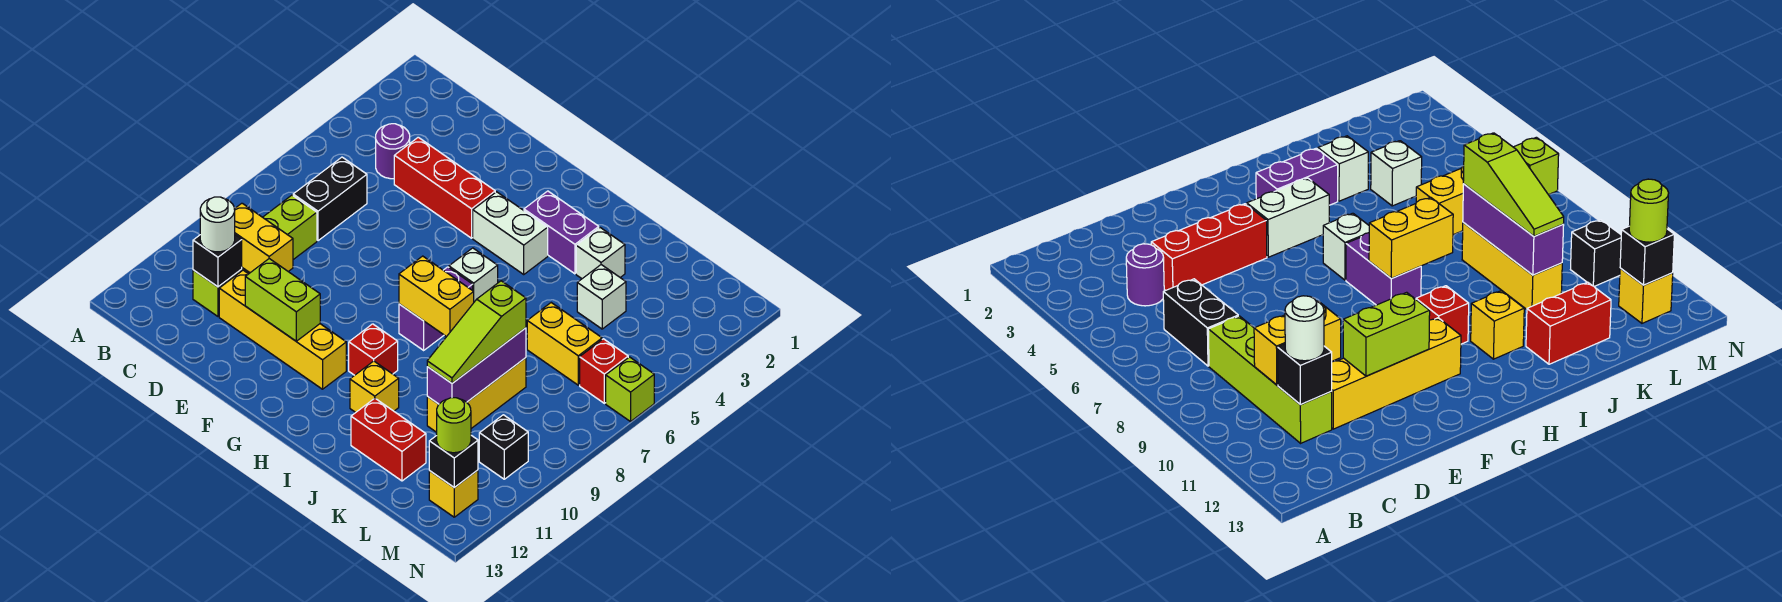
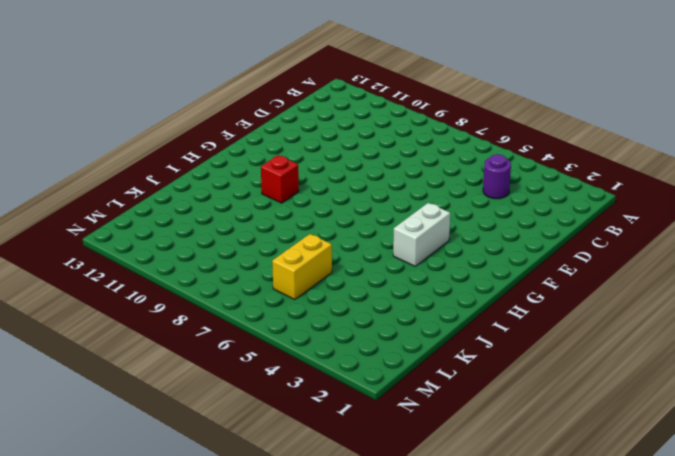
none -> black brick C6:C7 level 1
none -> lime brick C8:C11 level 1
none -> red brick D4:F4 level 1

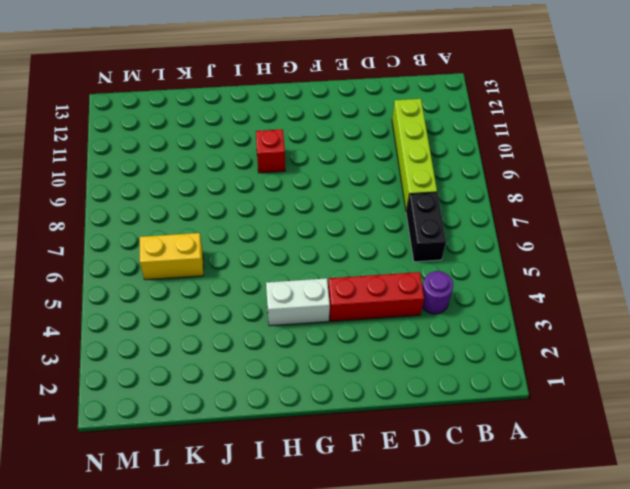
none -> yellow brick D11:G11 level 1
none -> purple brick H3:I3 level 1
none -> white brick H6 level 1

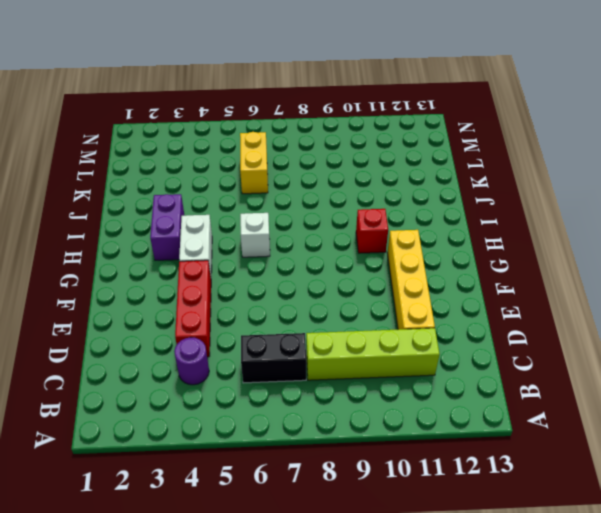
none -> purple brick H7:H8 level 1
none -> yellow brick I11 level 1
none -> white brick J3 level 1

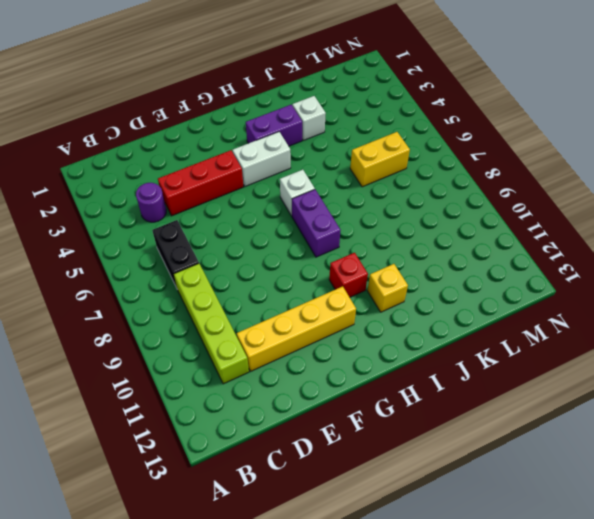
none -> red brick J12:K12 level 1
none -> white brick K4 level 1
none -> yellow brick K8:K10 level 1

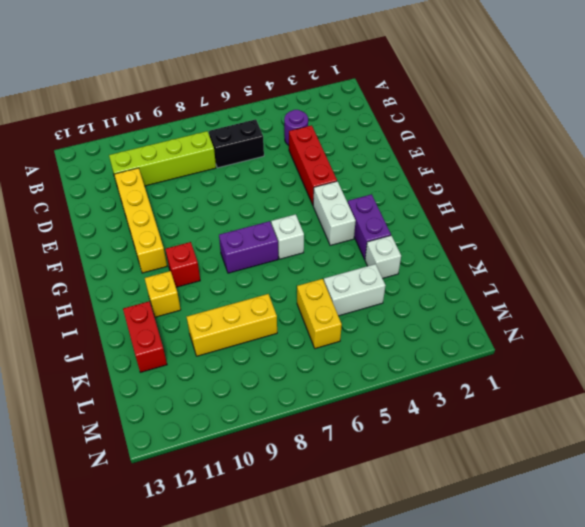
white brick K4:K5 level 1 -> white brick K4 level 1
none -> red brick M6 level 1
none -> black brick M10 level 1
none -> yellow brick M12 level 1

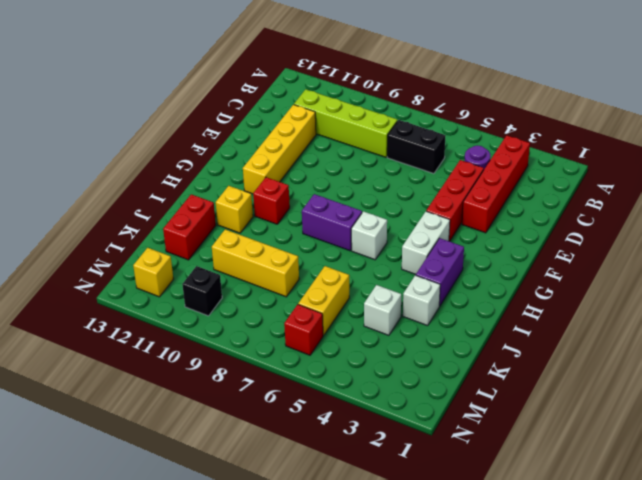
red brick B3:E3 level 1 -> none
none -> lime brick N6 level 1
none -> yellow brick C10:D10 level 2
none -> black brick C11 level 2

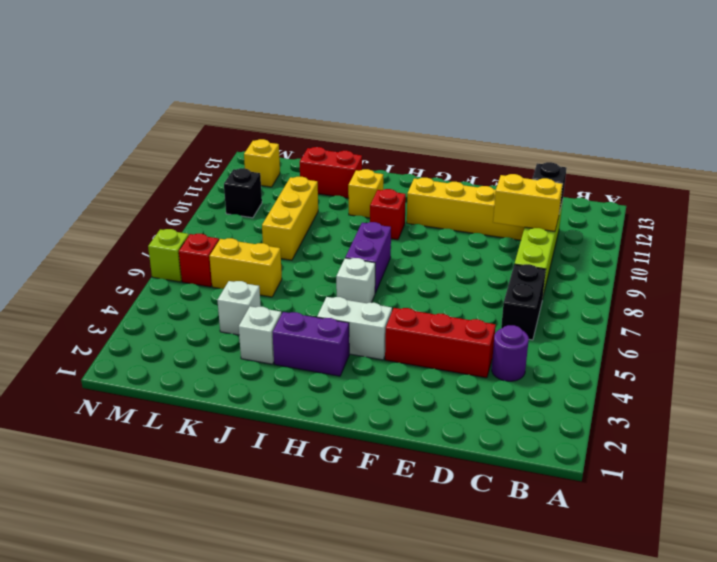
none -> lime brick E11:F11 level 2
none -> yellow brick H8:I8 level 2
none -> purple brick K8:K10 level 2

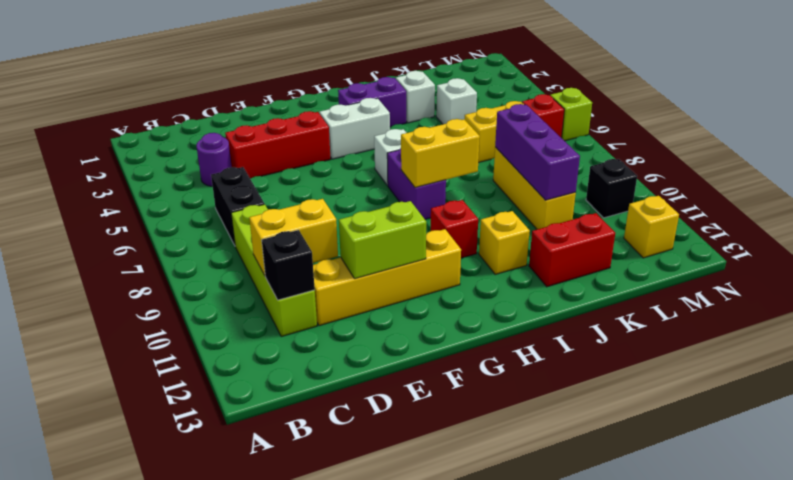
none -> black brick M12 level 2
none -> white round brick C11 level 3
none -> lime slope K8:K10 level 3 top 8

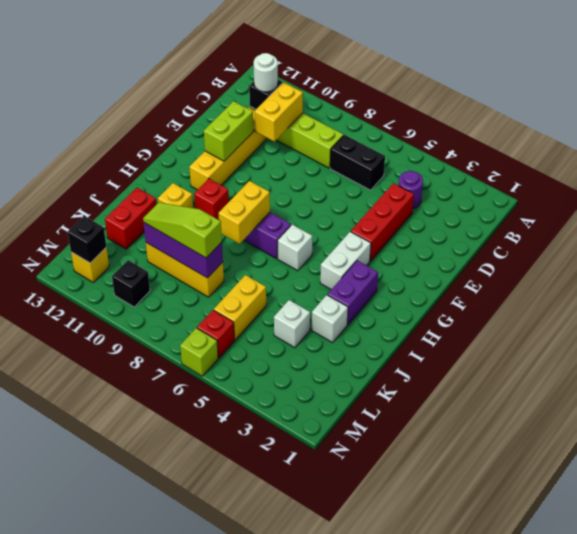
none -> lime round brick M12 level 3

